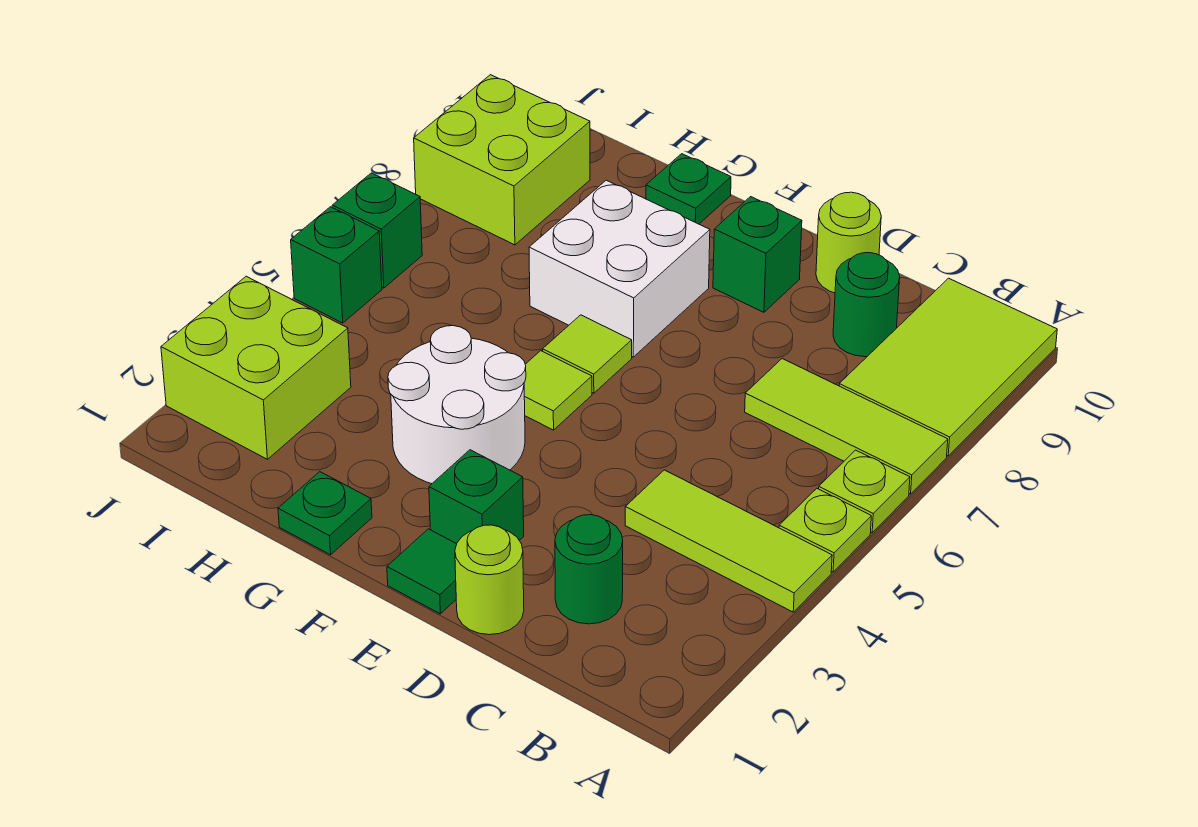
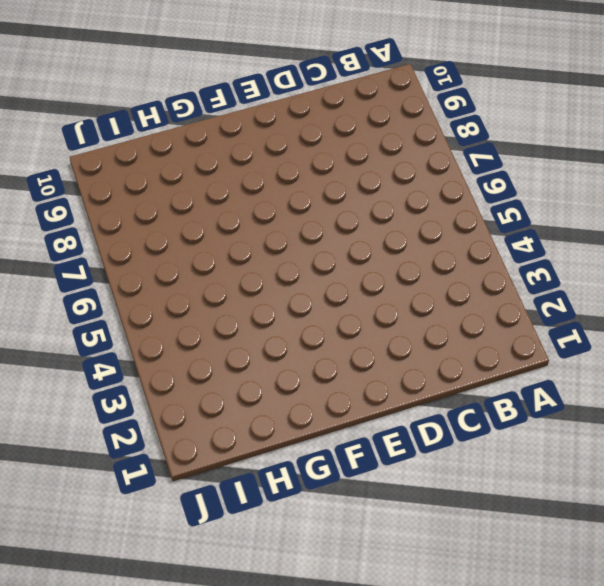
none -> lime tile A4:C4 level 1
none -> lime plate A5 level 1
none -> lime plate A6 level 1

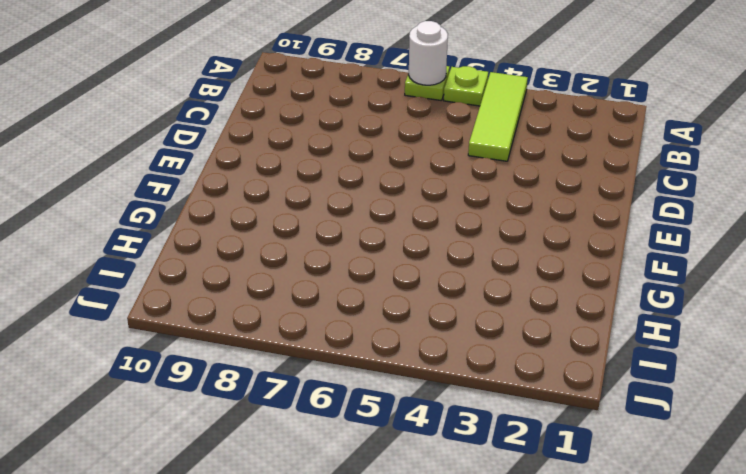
white round brick A6 level 2 -> none
none -> lime tile A7:C7 level 1
none -> lime tile A8:B10 level 1
none -> green round brick C2 level 1

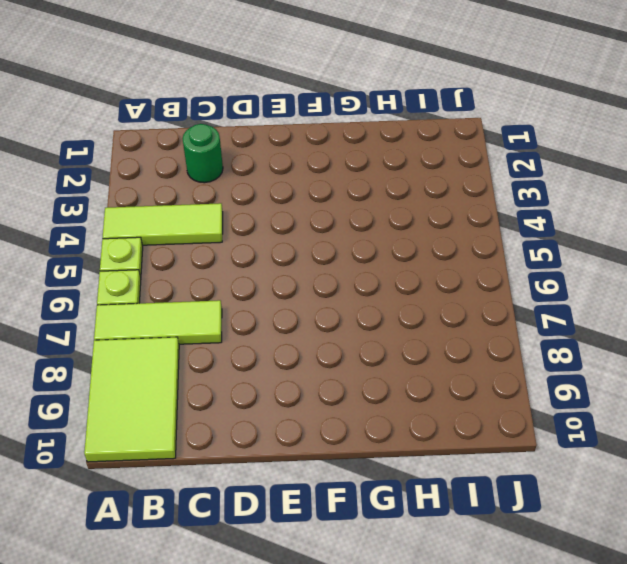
none -> green round brick C9 level 1
none -> lime round brick D1 level 1
none -> lime round brick D10 level 1

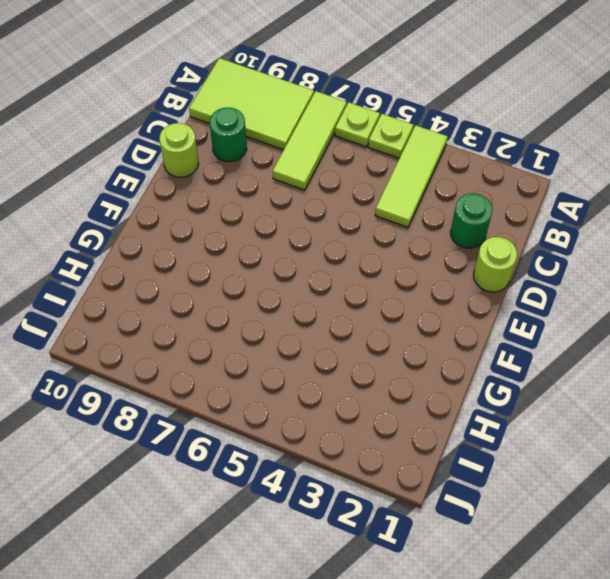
none -> green tile E1 level 1
none -> green brick E2 level 1
none -> green brick E9 level 1

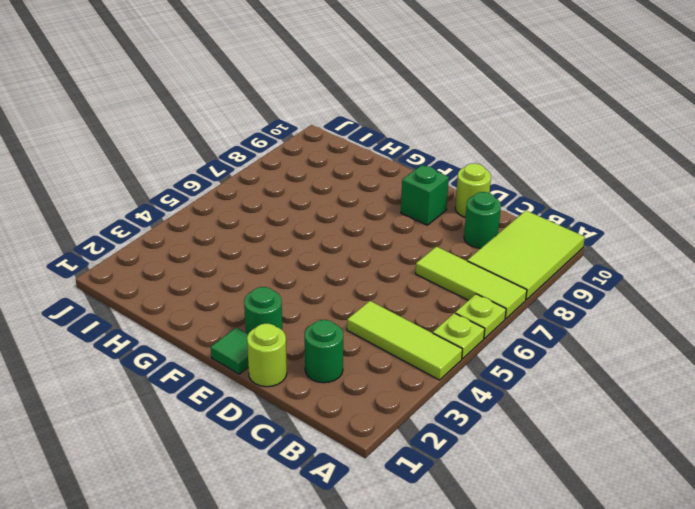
green round brick E2 level 1 -> green brick E2 level 1
none -> white round brick F3:G4 level 1
none -> lime tile F5 level 1
none -> lime tile F6 level 1

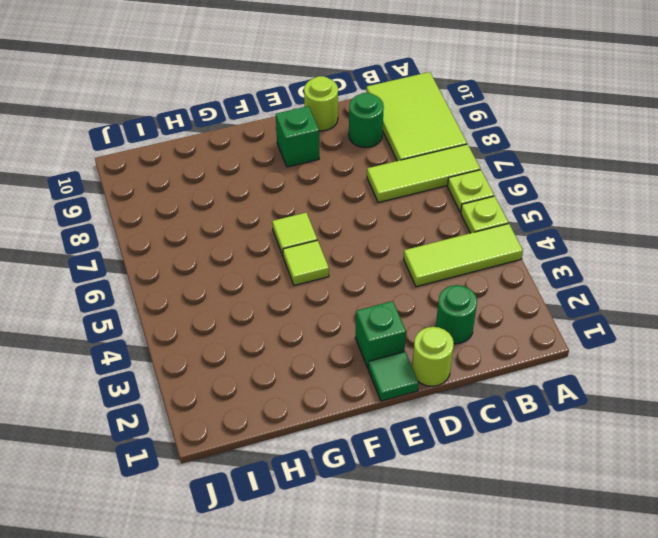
none -> white round brick F3:G4 level 1
none -> white brick F7:G8 level 1
none -> green plate G1 level 1

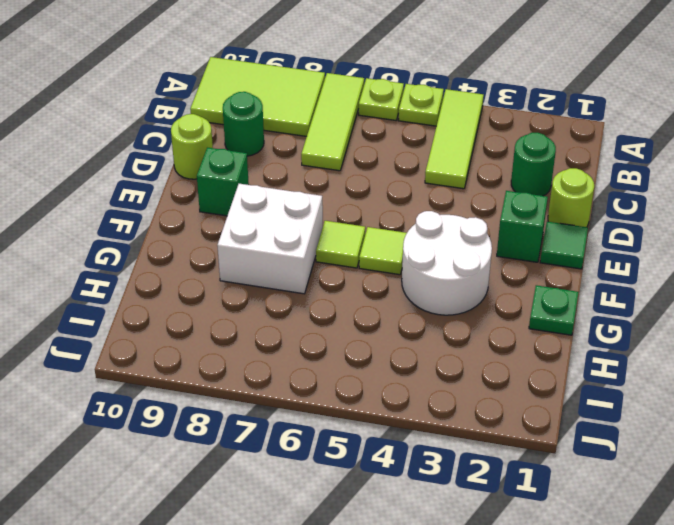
none -> green plate G10 level 1
none -> lime brick I2:J3 level 1
none -> lime brick I8:J9 level 1

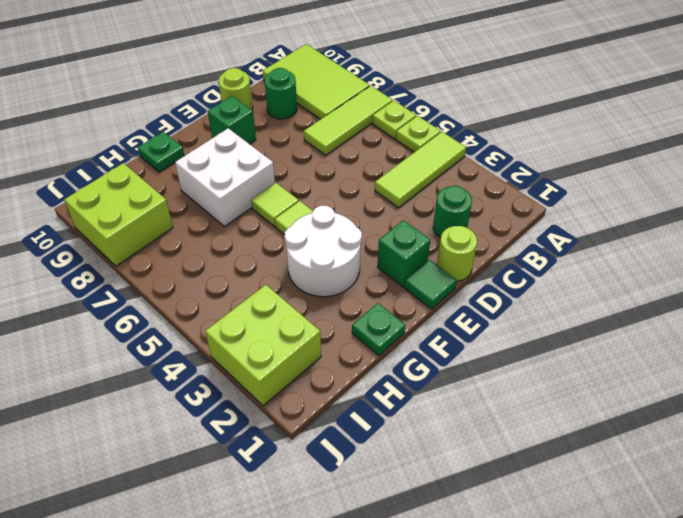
none -> green brick J5 level 1
none -> green brick J6 level 1

